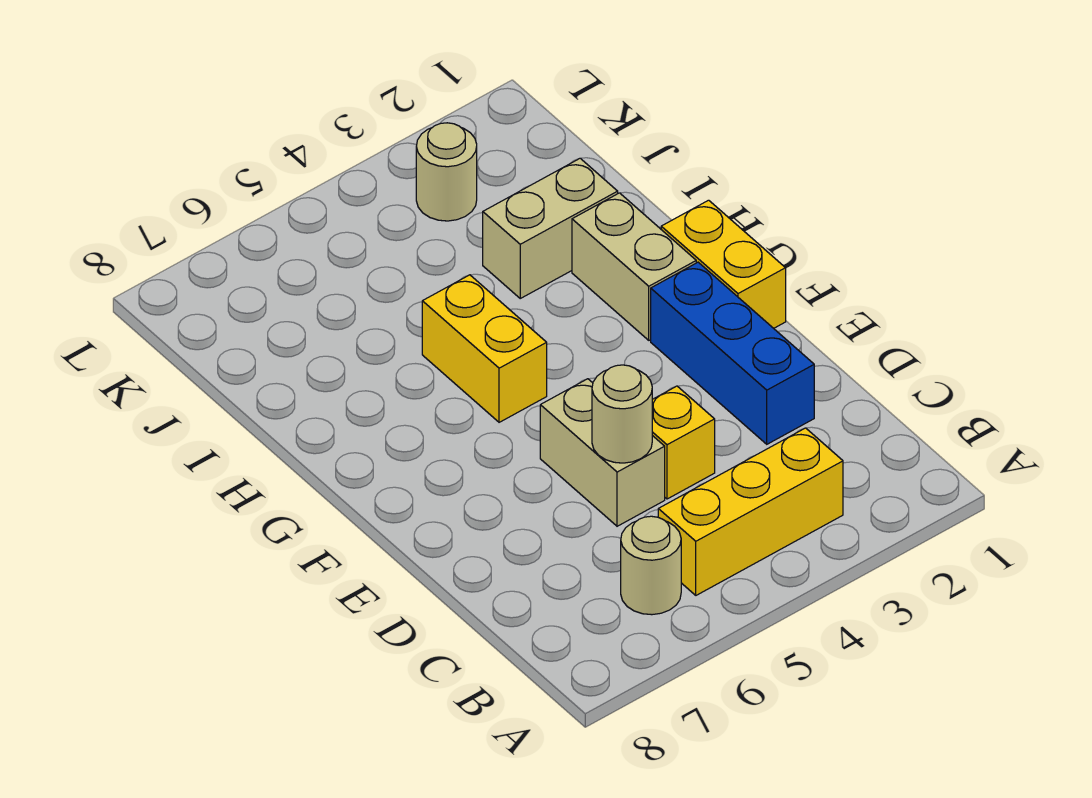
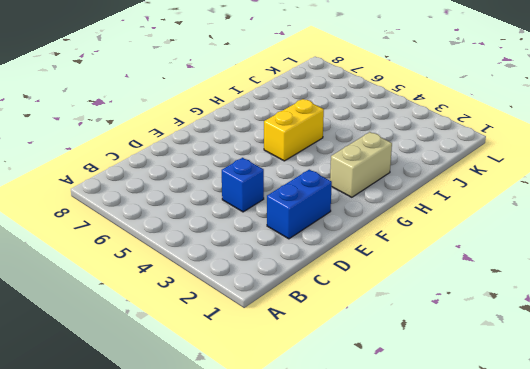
blue brick D2:E2 level 1 -> blue brick D2:F2 level 1
blue brick D4 level 1 -> yellow brick D4 level 1
none -> yellow brick B3:B5 level 1
none -> tan round brick B6 level 1

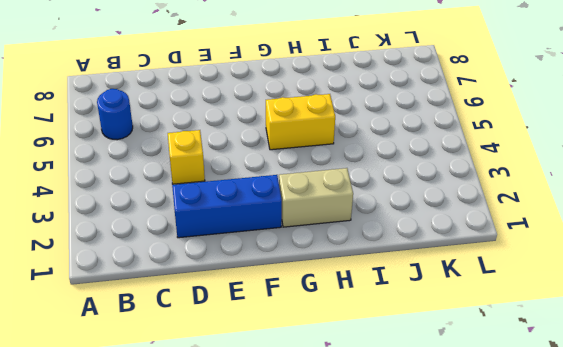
blue round brick B6 level 1 -> tan round brick B6 level 1
none -> yellow brick B3:B5 level 1
none -> tan brick D5:E5 level 1

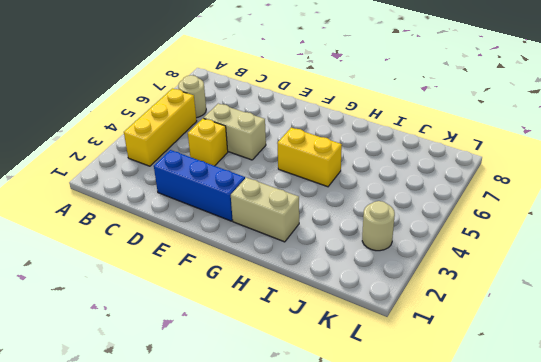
none -> yellow brick F1:G1 level 1
none -> tan brick I2:I3 level 1

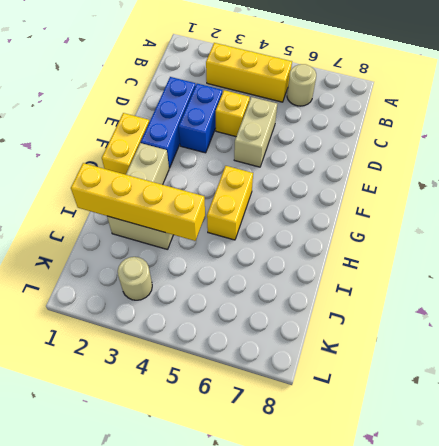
blue brick D3:E3 level 1 -> none
yellow brick I1:I4 level 2 -> none
none -> tan round brick D5 level 2

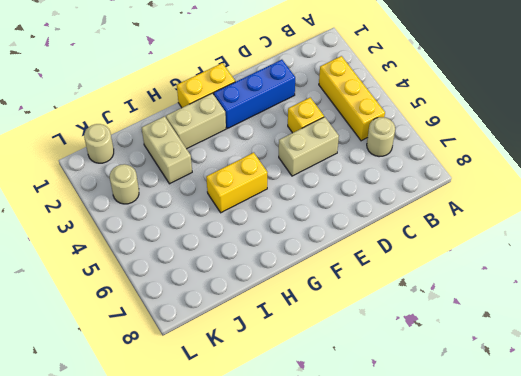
tan round brick K1 level 1 -> tan round brick D5 level 2

